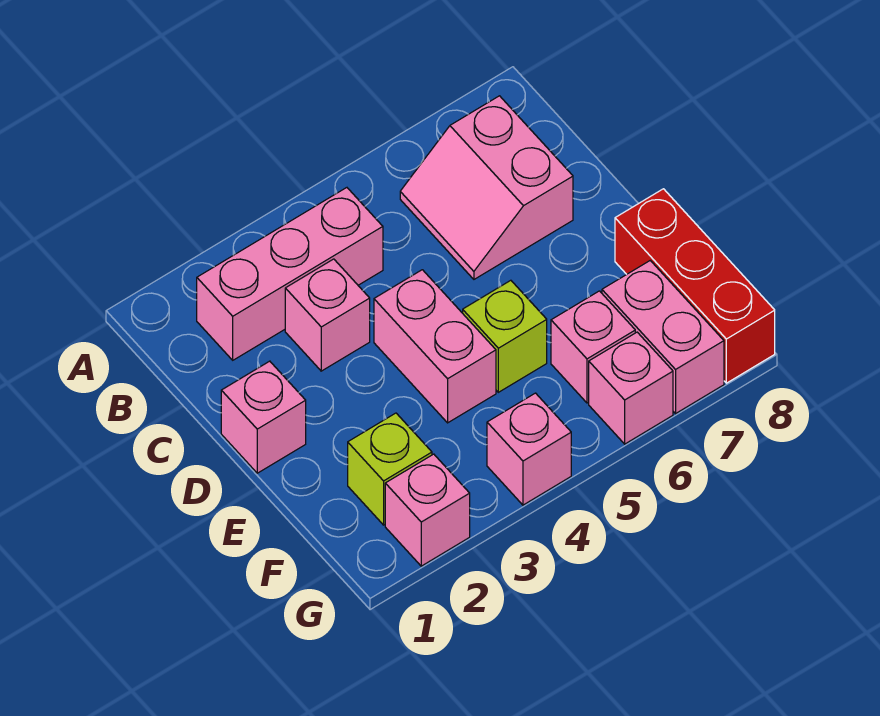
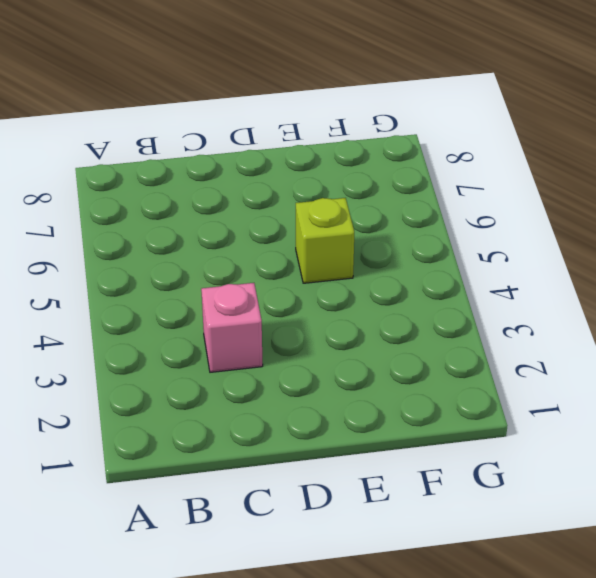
none -> pink brick B2:B4 level 1
none -> pink slope B6:C7 level 1 top 7
none -> pink brick D1 level 1

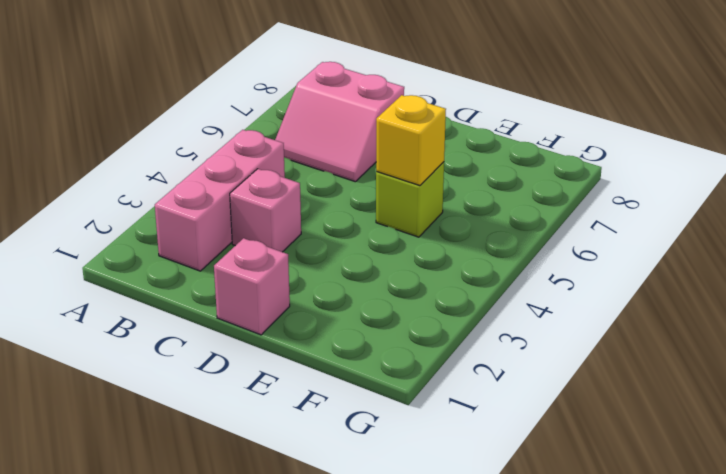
yellow brick E5 level 2 -> none
none -> pink brick D4:E4 level 1
none -> red brick E8:G8 level 1
none -> lime brick F2 level 1

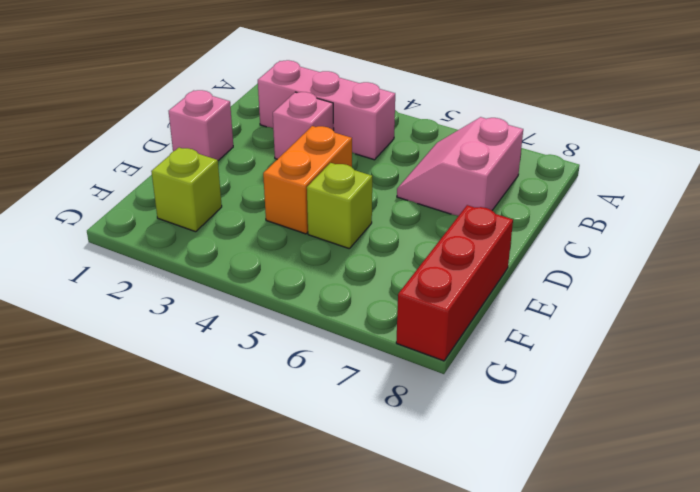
orange brick D4:E4 level 1 -> pink brick D4:E4 level 1
none -> pink brick F6 level 1
none -> pink brick F7:G7 level 1
none -> pink brick G2 level 1

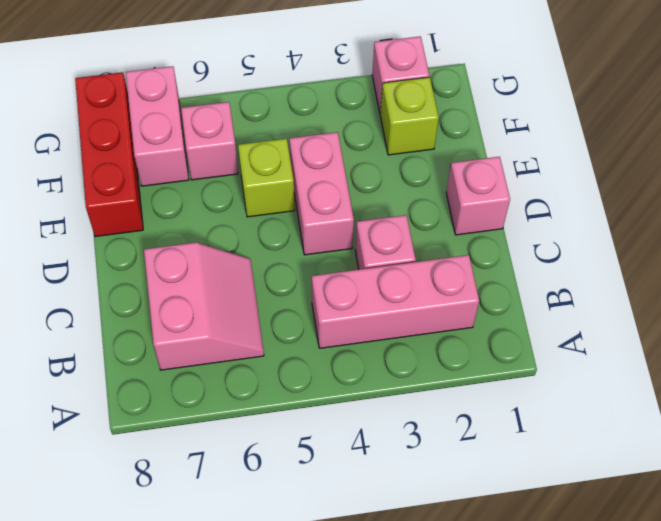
none -> pink brick G4 level 1
none -> pink brick G6 level 1

